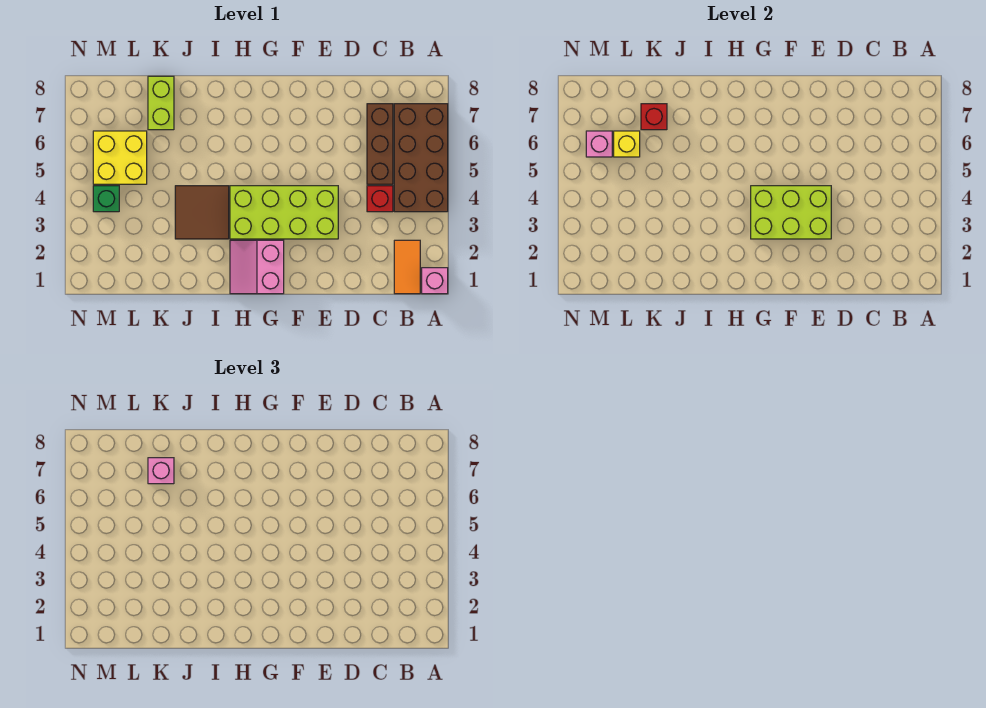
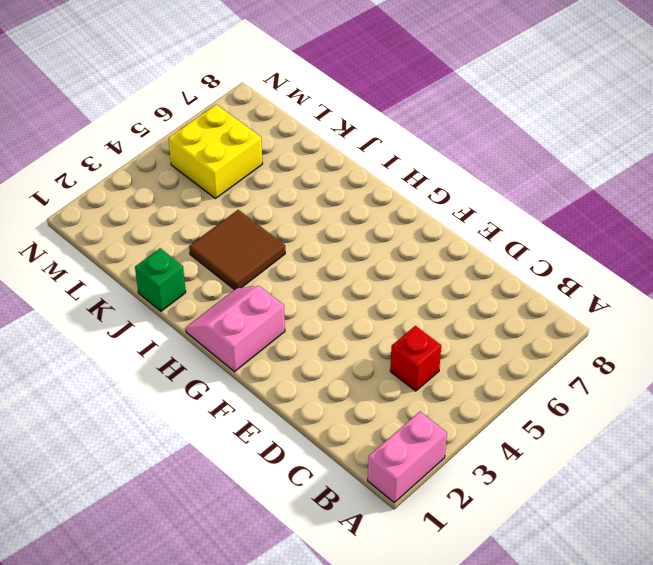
pink brick A1:A2 level 1 -> pink brick A1 level 1
green brick J1 level 1 -> green brick M4 level 1
none -> brown brick A4:B7 level 1
none -> orange tile B1:B2 level 1
none -> brown brick C5:C7 level 1

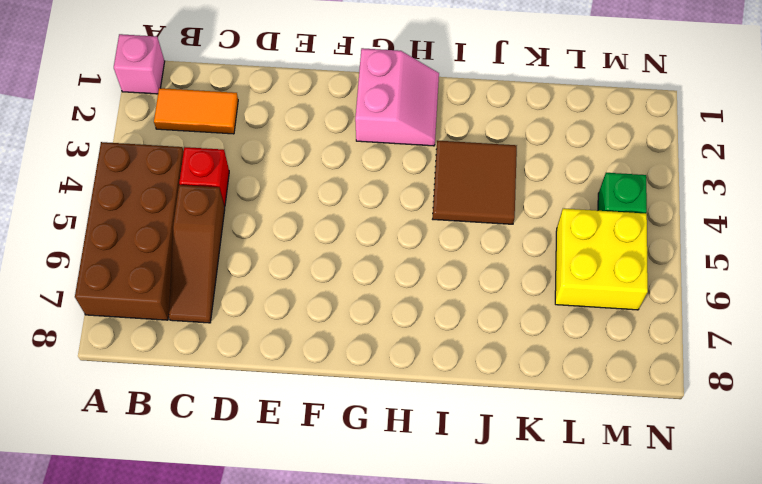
orange tile B2:C2 level 1 -> orange tile B1:B2 level 1
brown slope C5:C7 level 1 top 5 -> brown brick C5:C7 level 1
none -> lime brick E3:H4 level 1
none -> lime brick K7:K8 level 1
none -> lime brick E3:G4 level 2

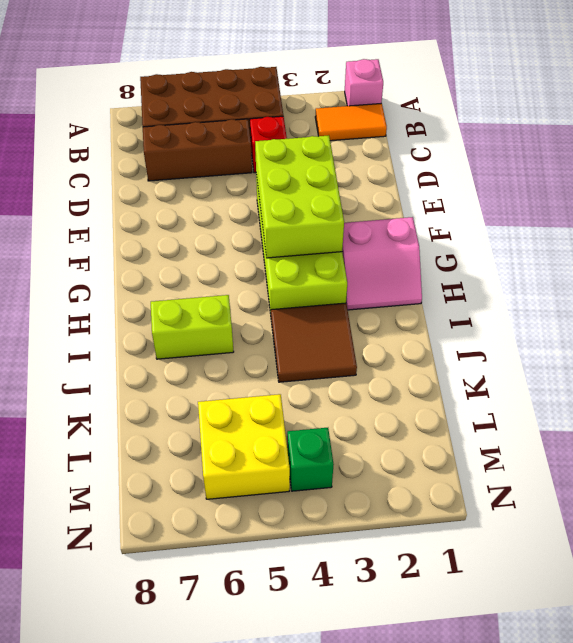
lime brick I6:I7 level 1 -> lime brick K7:K8 level 1
none -> red brick K7 level 2
none -> yellow brick L6 level 2
none -> pink brick M6 level 2

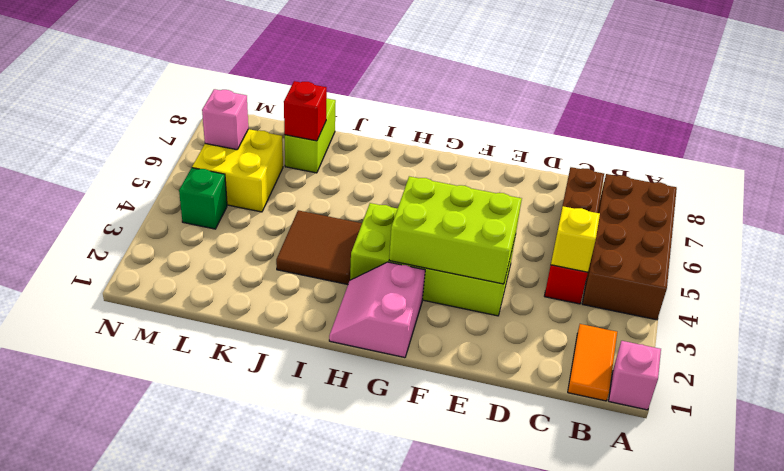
yellow brick C4 level 2 -> yellow brick L6 level 2
none -> pink brick K7 level 3

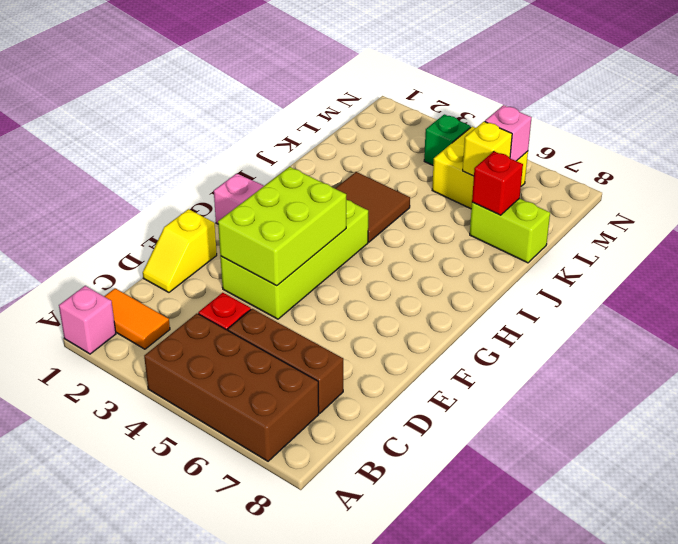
yellow slope D1:E1 level 1 top E -> none
none -> pink brick K7 level 3

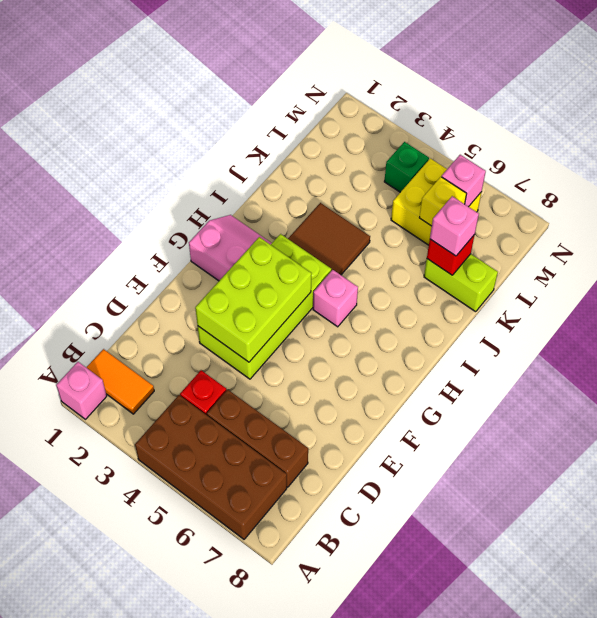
pink brick H5 level 1 -> none

